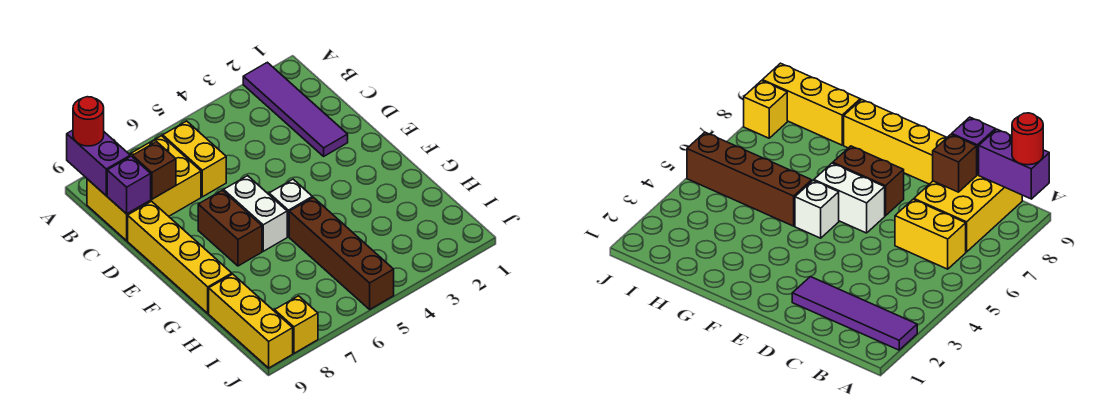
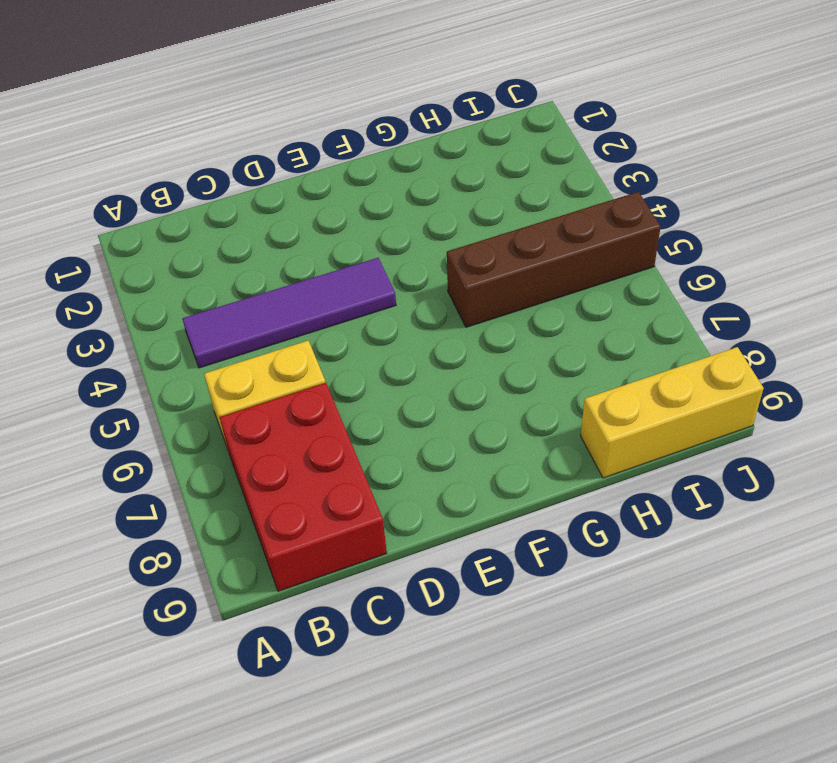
purple tile B4:E4 level 1 -> purple tile A2:D2 level 1
red brick B7:C9 level 1 -> yellow brick B7:C9 level 1
none -> yellow brick D9:G9 level 1
none -> white brick E6:F6 level 1
none -> brown brick E7:F7 level 1

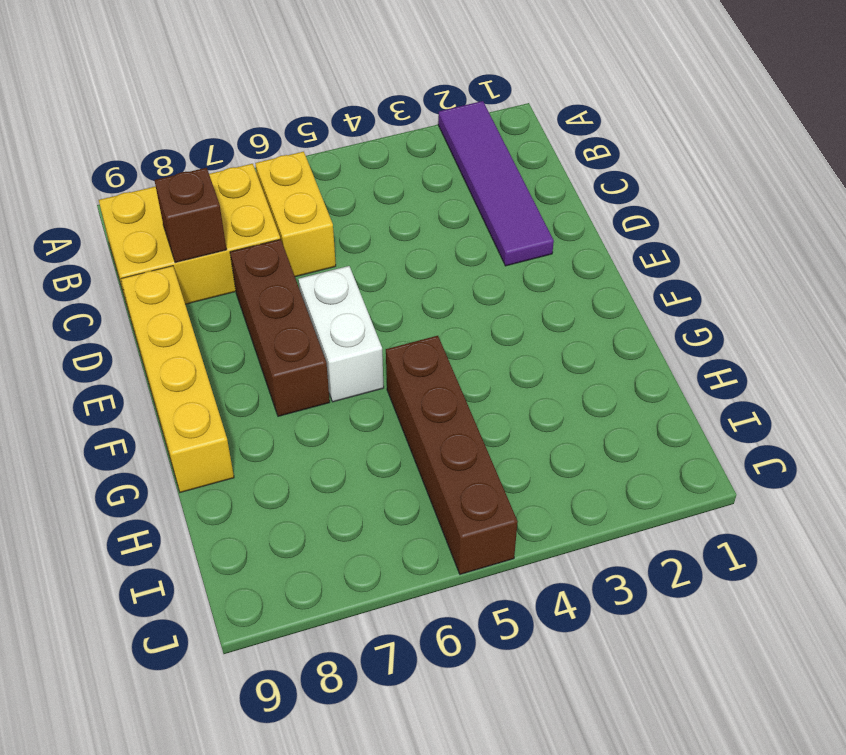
brown brick D7:F7 level 1 -> brown brick E7:F7 level 1
none -> white brick F5 level 1
none -> yellow brick H9:J9 level 1
none -> yellow brick J8 level 1

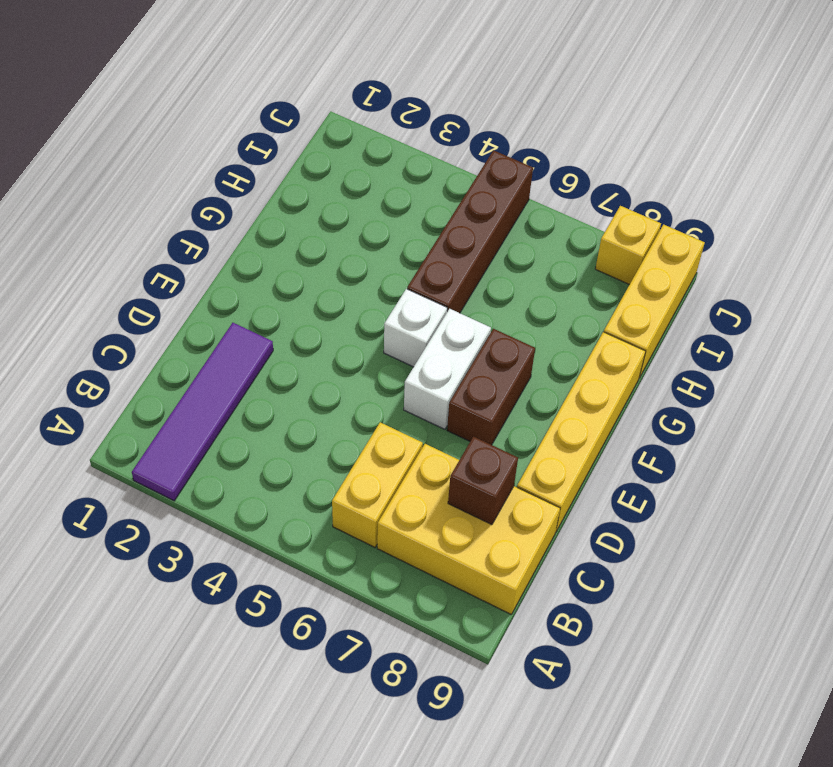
none -> purple brick A9:B9 level 2
none -> purple brick C9 level 2
none -> red round brick A9 level 3

